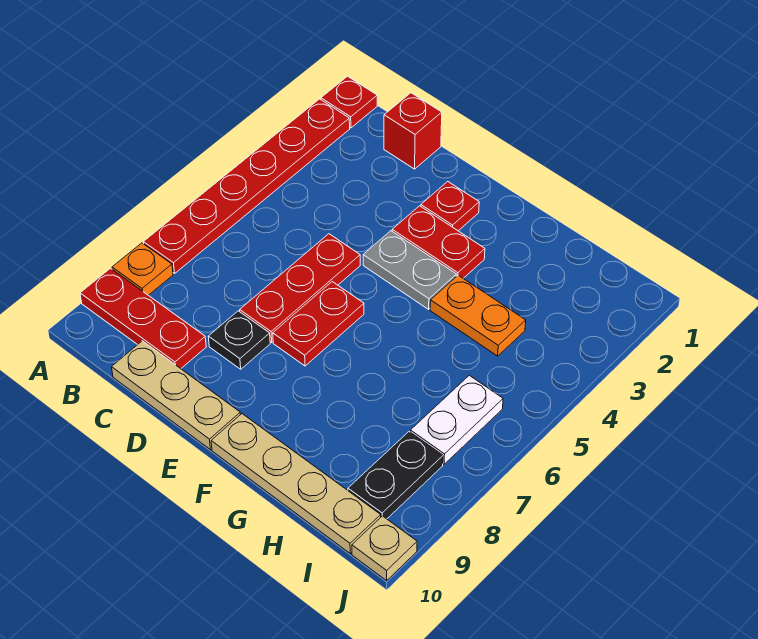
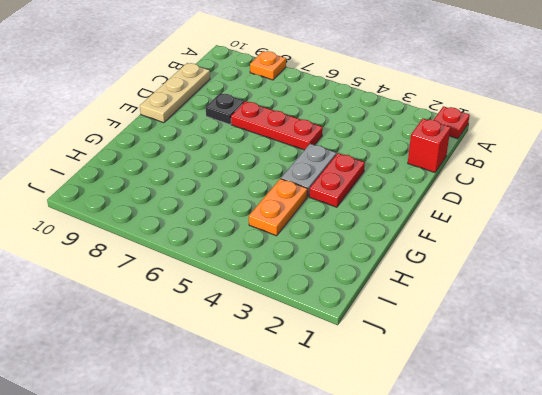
none -> red plate A2:A7 level 1
none -> red plate A9:C9 level 1
none -> red plate E2 level 1

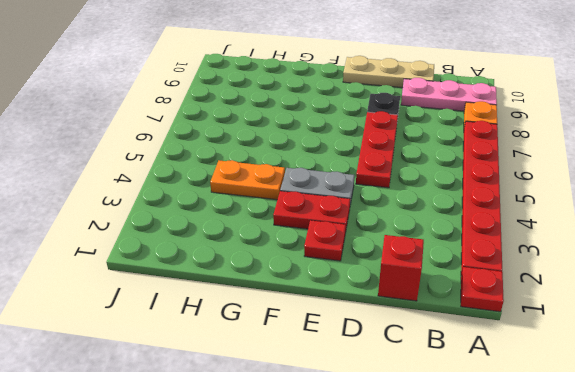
pink plate A9:C9 level 1 -> red plate A9:C9 level 1
none -> red plate E6:E7 level 1
none -> tan plate F10:I10 level 1
none -> white plate I6:I7 level 1

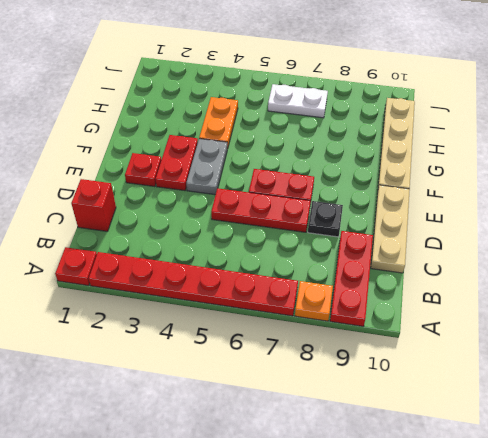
none -> black plate I8:I9 level 1
none -> tan plate J10 level 1

